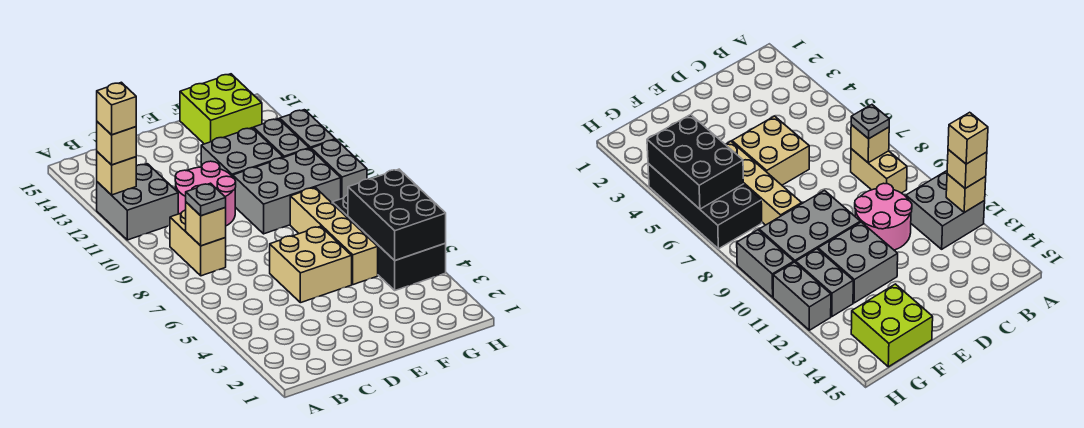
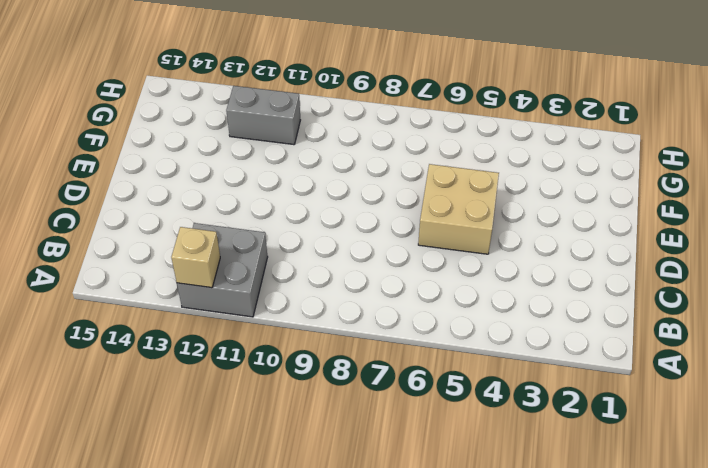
none -> tan brick B8:B9 level 1
none -> pink round brick C10:D11 level 1
none -> grey brick E9:G10 level 1

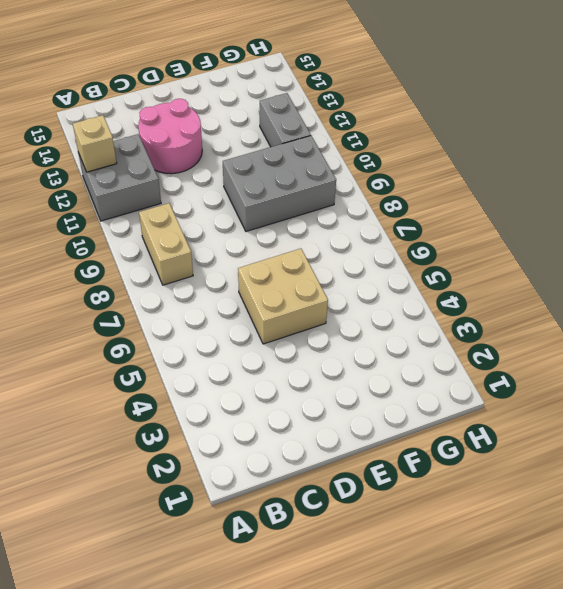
pink round brick C12:D13 level 1 -> pink round brick C10:D11 level 1
none -> grey brick E11:F12 level 1
none -> tan brick F5:F8 level 1
none -> lime brick F14:G15 level 1

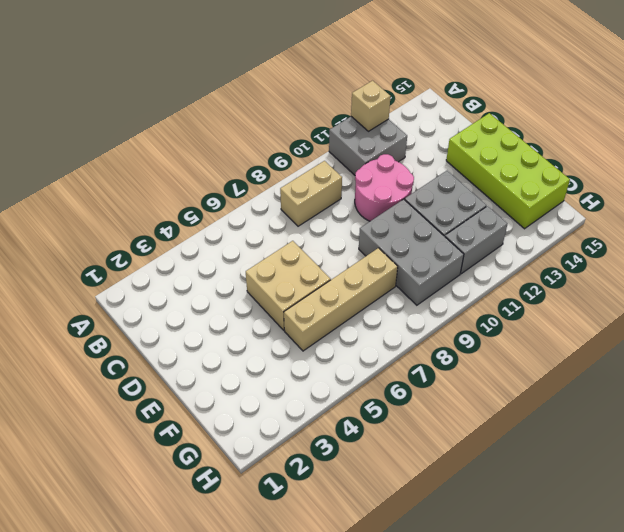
lime brick D14:G15 level 1 -> lime brick F14:G15 level 1
none -> black brick G4:H7 level 1
none -> grey brick H9:H10 level 1
none -> grey brick H11:H12 level 1

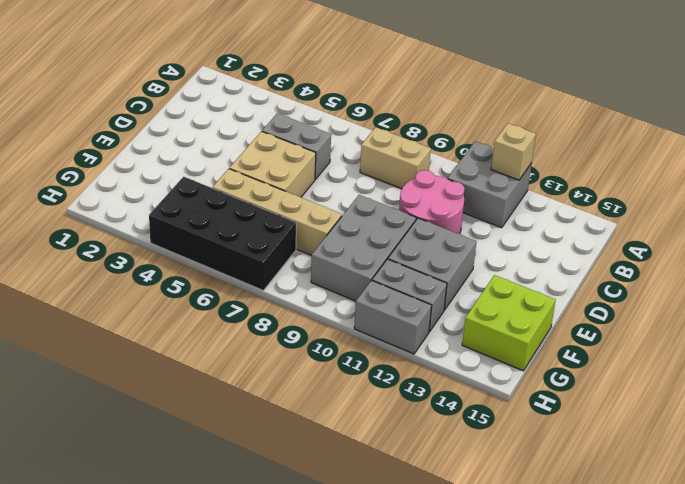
grey brick C5:C6 level 1 -> grey brick H9:H10 level 1
none -> tan brick B8 level 2
none -> black brick G4:H6 level 2
none -> tan brick A12 level 3

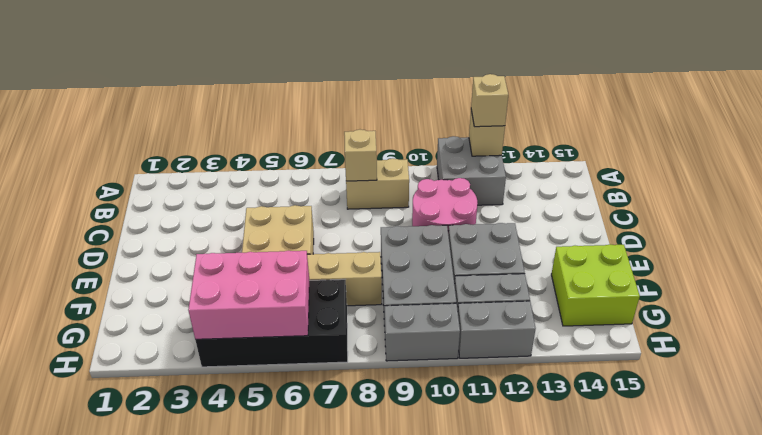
pink brick G4:H6 level 2 -> black brick G4:H6 level 2
none -> grey plate B8 level 3
none -> tan brick A12 level 4

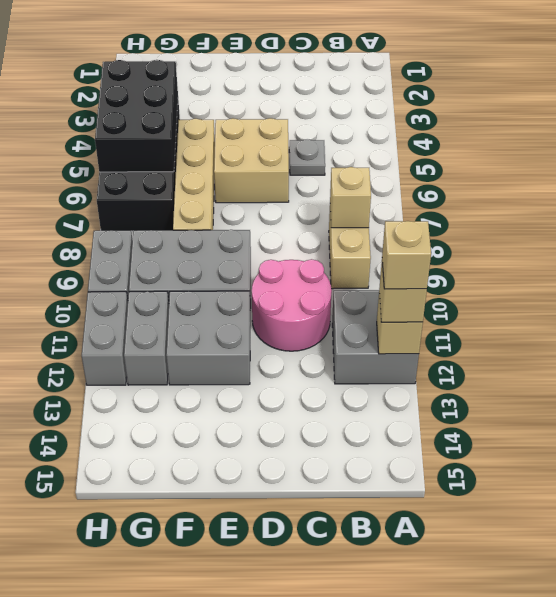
grey plate C5 level 1 -> grey plate B8 level 3
none -> lime brick F14:G15 level 1

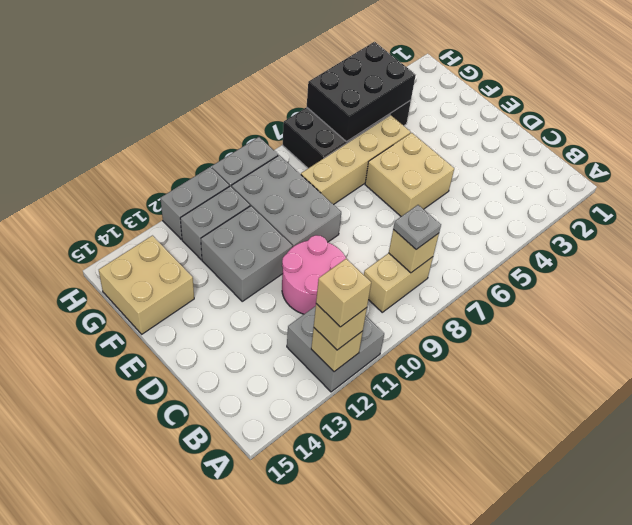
tan brick F14:G15 level 1 -> lime brick F14:G15 level 1

